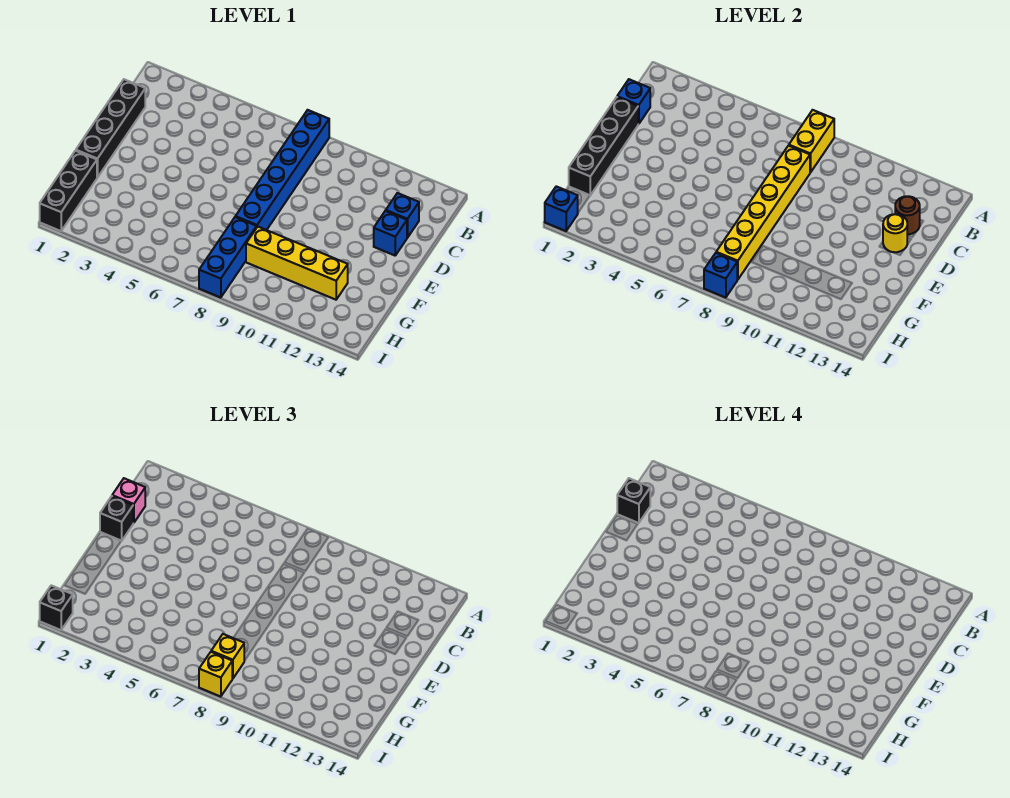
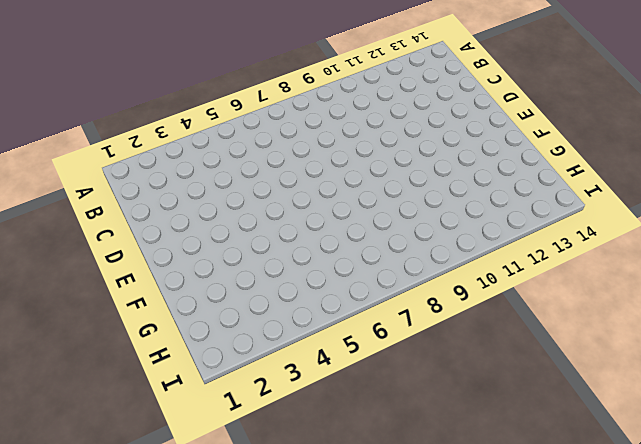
none -> blue brick A8:F8 level 1
none -> black brick C1:F1 level 1
none -> blue brick C13 level 1

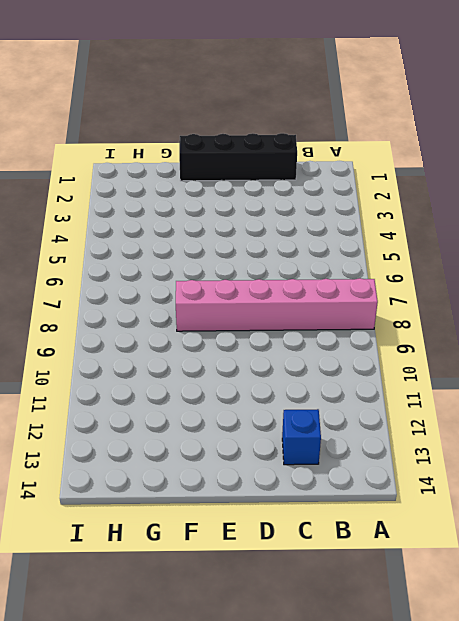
pink brick A8:F8 level 1 -> blue brick A8:F8 level 1
none -> blue brick D13 level 1
none -> black brick G1:I1 level 1
none -> blue brick G8:I8 level 1

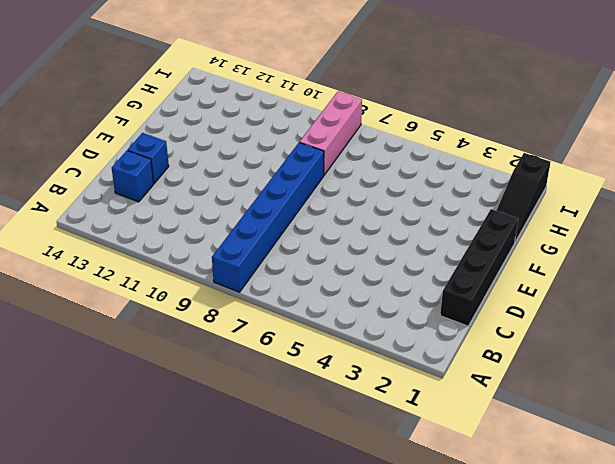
black slope G1:I1 level 1 top I -> black brick G1:I1 level 1
pink brick G8:I8 level 1 -> blue brick G8:I8 level 1
none -> yellow brick G9:G12 level 1
none -> yellow brick A8:B8 level 2
none -> blue brick C1 level 2

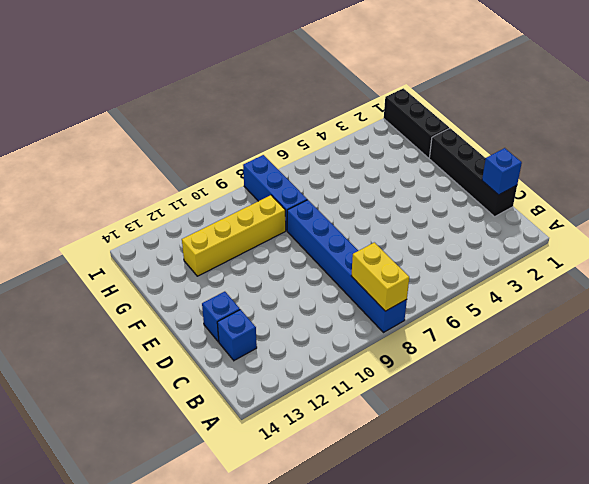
none -> yellow brick C8:H8 level 2
none -> brown round brick C13 level 2
none -> black brick D1:G1 level 2

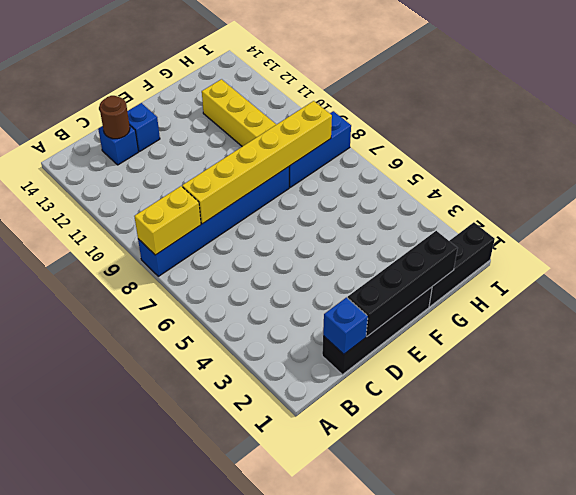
none -> yellow round brick D13 level 2
none -> blue brick I1 level 2
none -> blue brick I8 level 2

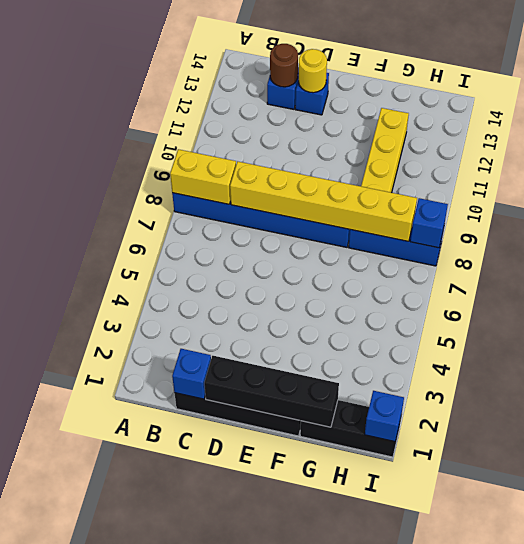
none -> pink brick C1 level 3
none -> black brick D1 level 3
none -> yellow brick H8 level 3

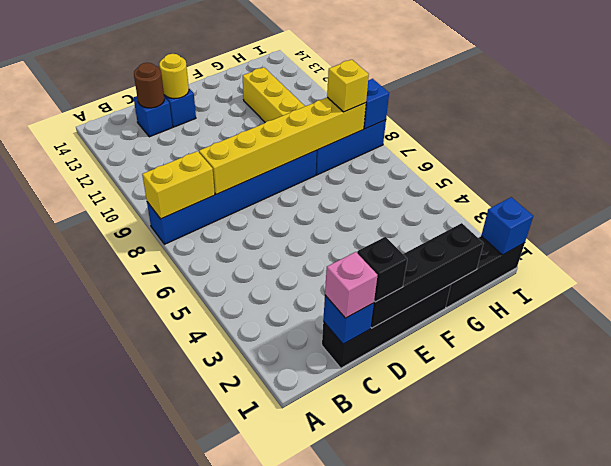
none -> black brick I1 level 3
none -> yellow brick I8 level 3
none -> black brick C1 level 4

